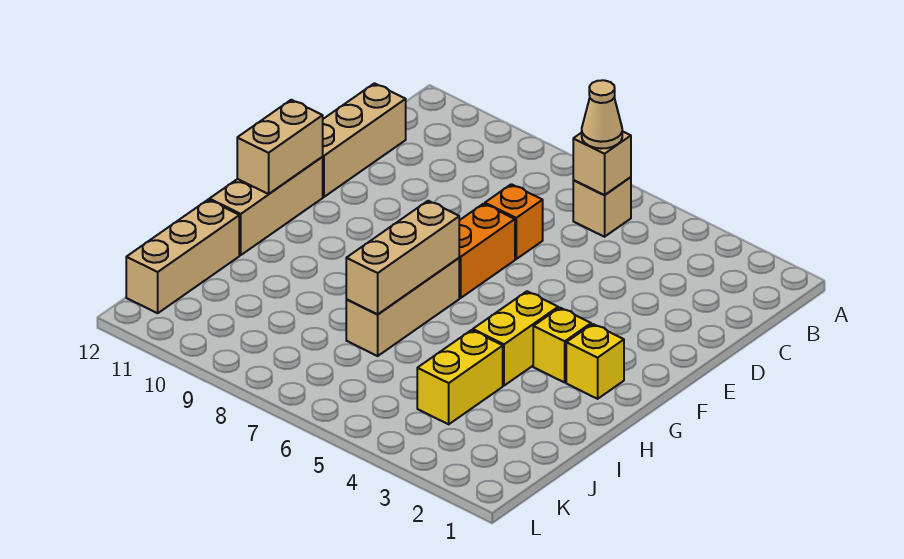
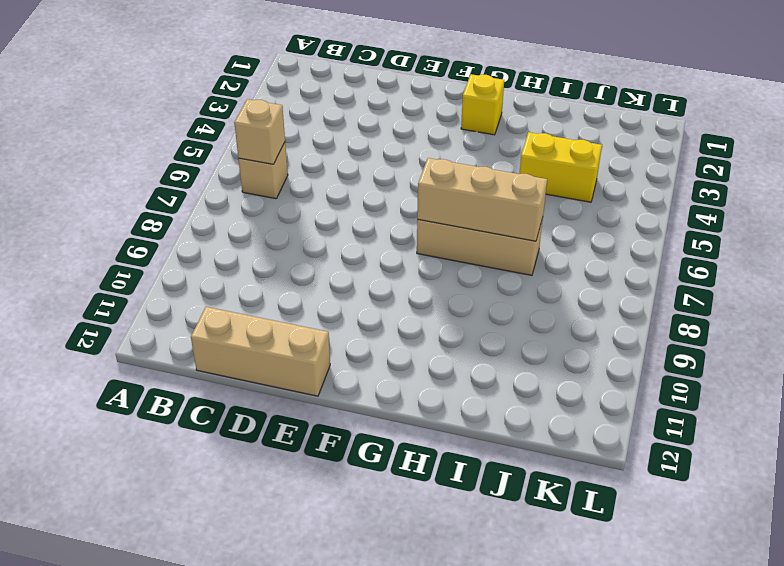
none -> orange brick D7 level 1
none -> orange brick E7:F7 level 1
none -> tan brick F12:H12 level 1

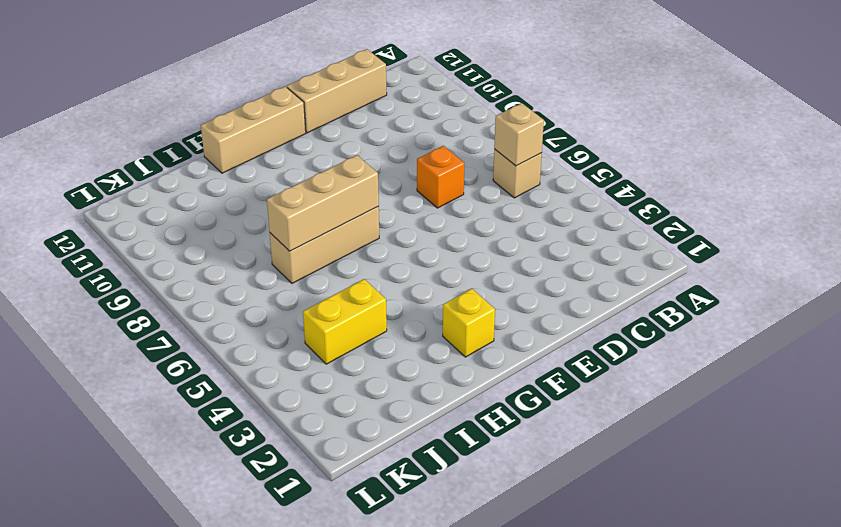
none -> orange brick E7:F7 level 1
none -> yellow brick G3 level 1
none -> yellow brick G4:H4 level 1

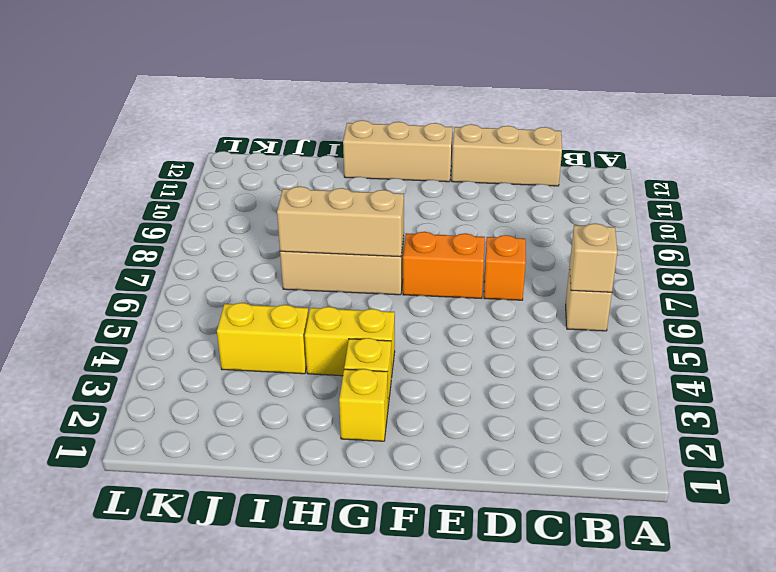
none -> tan brick I12:K12 level 1
none -> tan brick F12:G12 level 2
none -> tan cone B6 level 3

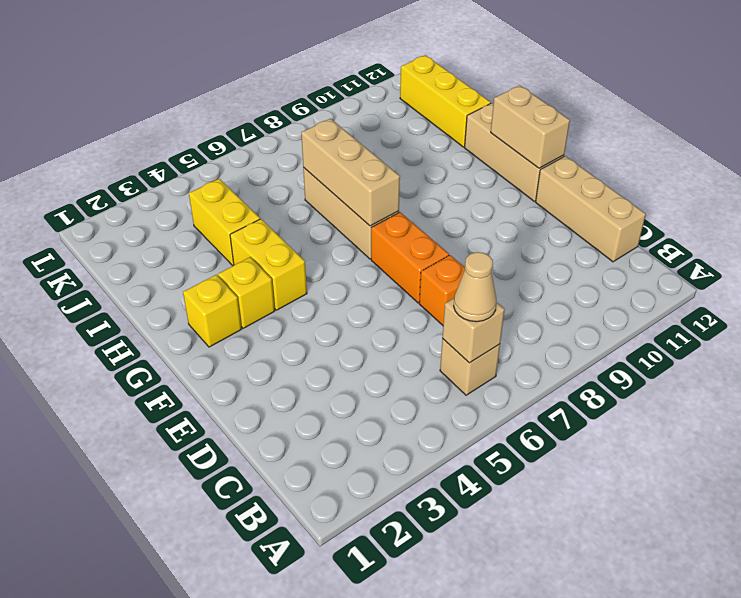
yellow brick I12:K12 level 1 -> tan brick I12:K12 level 1

